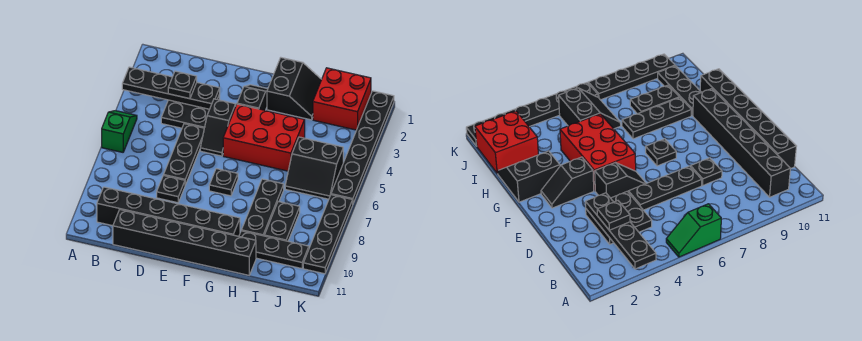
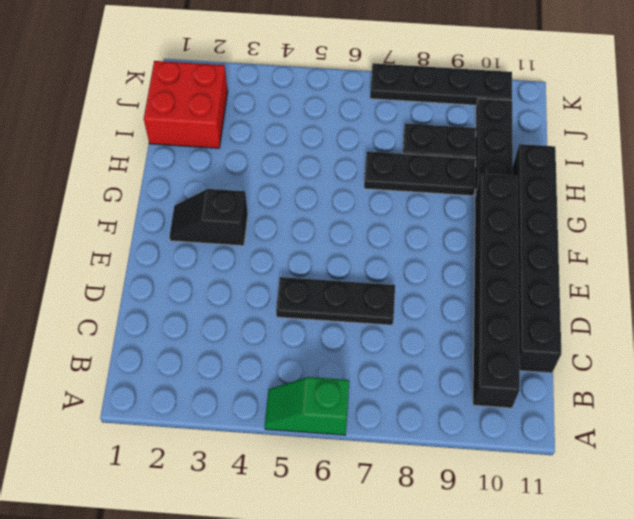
none -> black plate C3:D4 level 1
none -> black plate D8 level 1
none -> black slope E4:E5 level 1 top 4

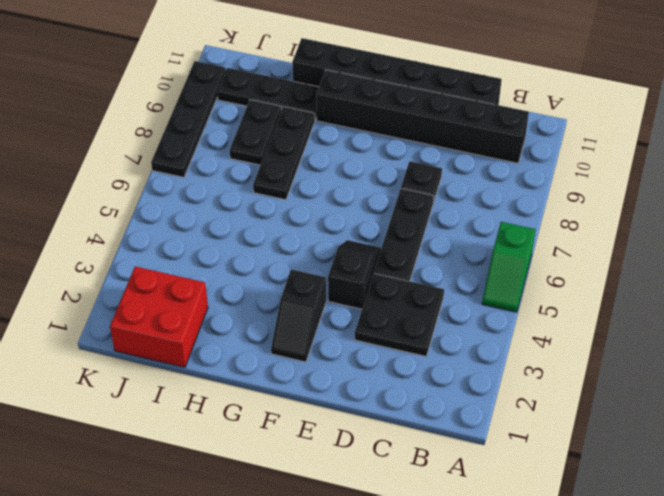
none -> red brick F4:H5 level 1
none -> black plate F7 level 1
none -> black slope G1:H2 level 1 top G

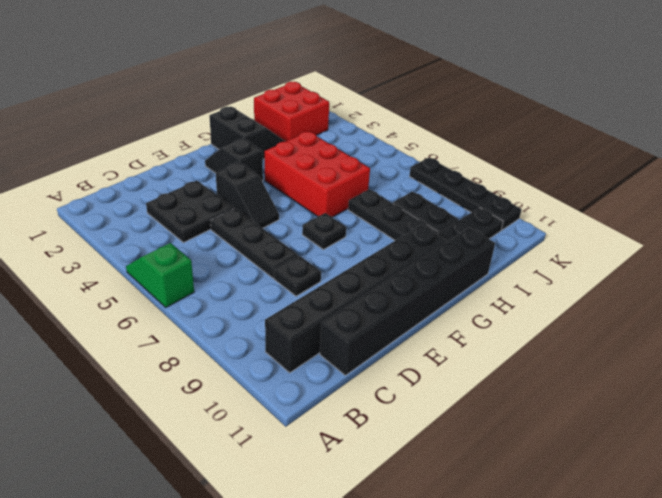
red brick G4:H6 level 1 -> red brick F4:H5 level 1
none -> black slope I5:J6 level 1 top 5
none -> black plate K1:K6 level 1
none -> black plate A3:D3 level 2

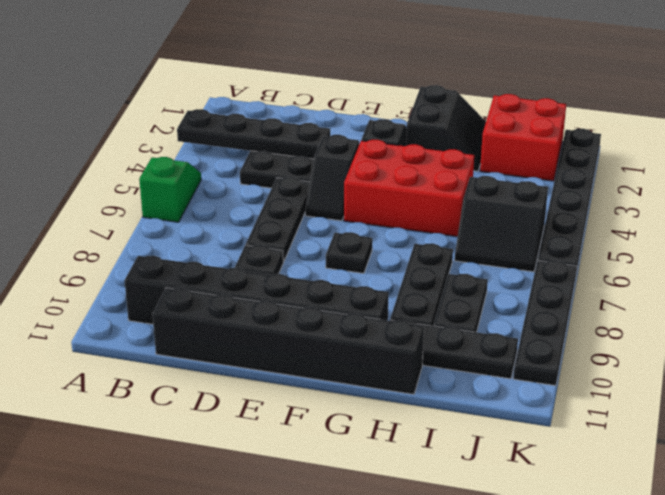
none -> black plate C3 level 3

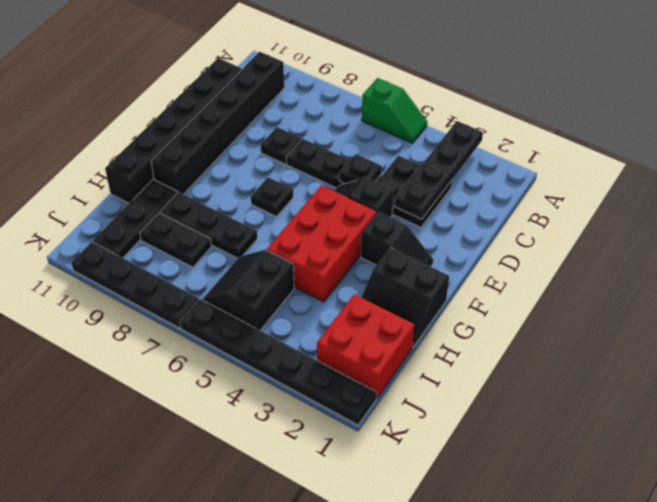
black plate D5 level 2 -> black plate C3 level 3

